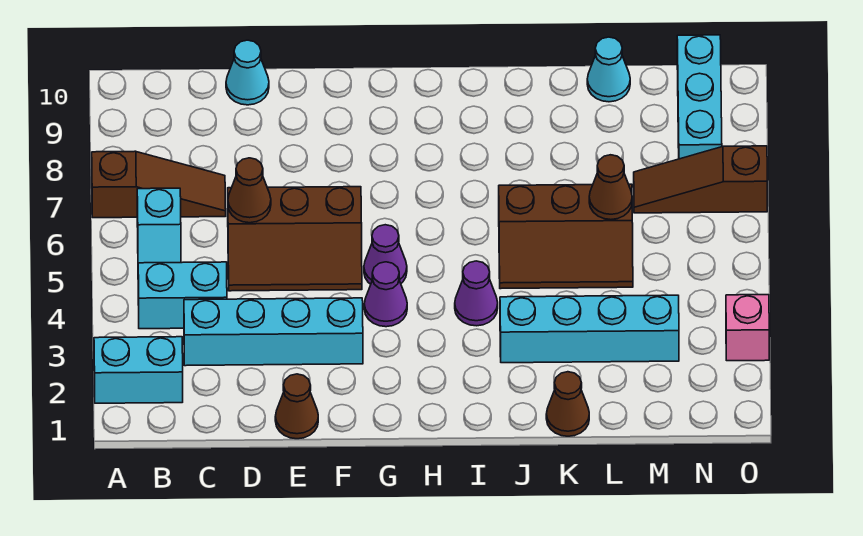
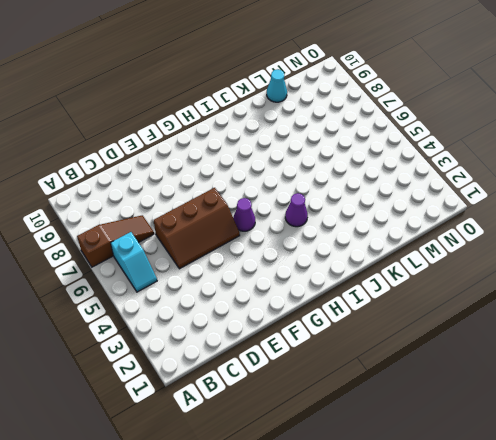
none -> cyan brick A2:B2 level 1
none -> cyan brick B4:C4 level 1
none -> cyan brick C3:F3 level 1

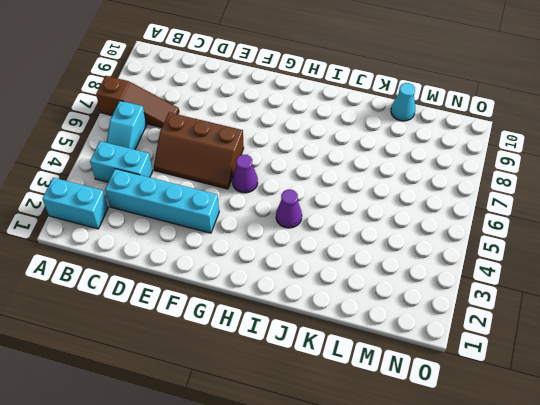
none -> cyan cone D10 level 1
none -> brown cone E1 level 1
none -> purple cone G4 level 1

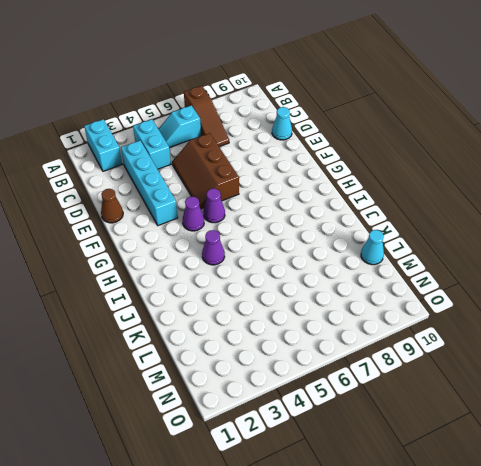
none -> cyan brick J3:M3 level 1
none -> brown slope J5:L6 level 1 top 6
none -> brown cone K1 level 1

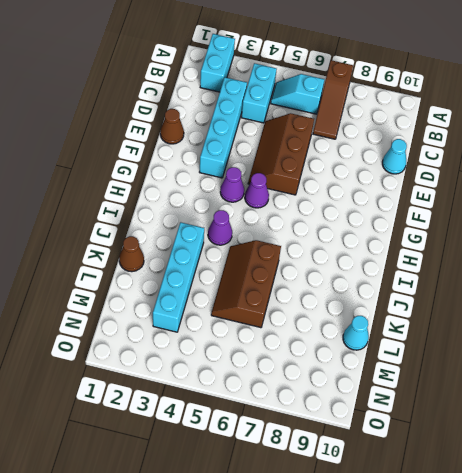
none -> brown slope M7:O7 level 1 top O
none -> cyan brick N8:N10 level 1
none -> pink brick O3 level 1

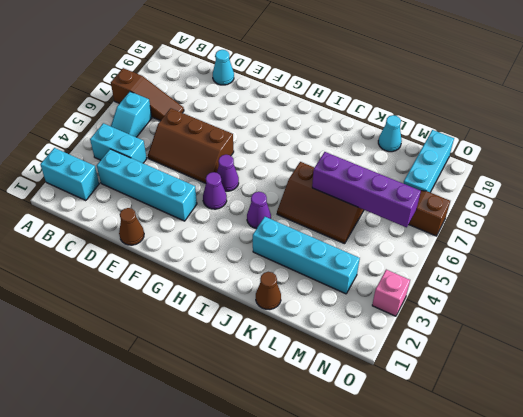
purple brick K6:N6 level 2 -> brown cone L6 level 2
none -> brown cone D6 level 2

